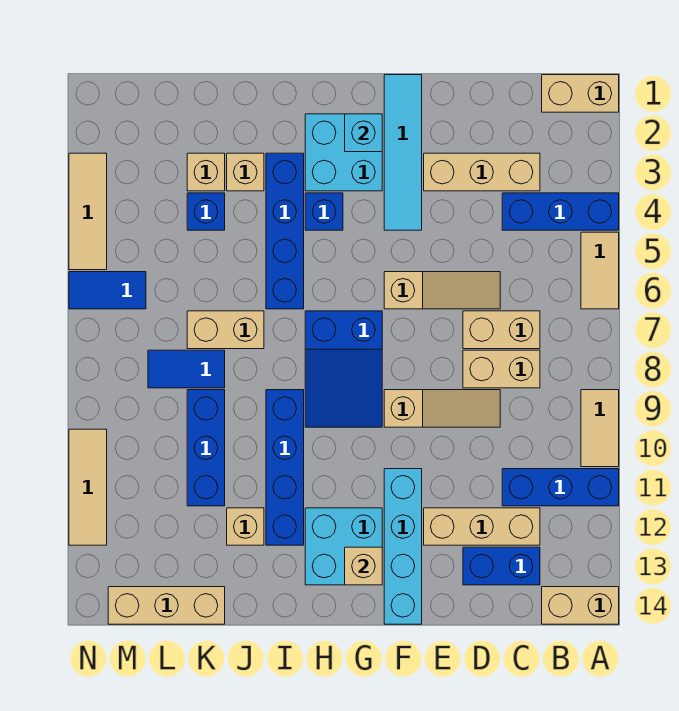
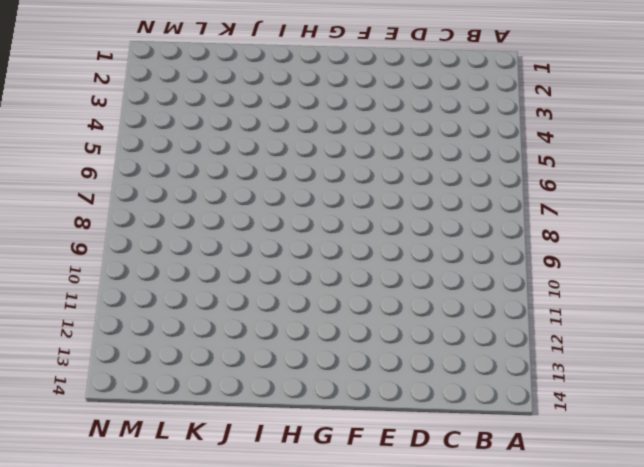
none -> tan brick A1:B1 level 1
none -> blue brick A4:C4 level 1
none -> tan tile A5:A6 level 1
none -> tan tile A9:A10 level 1

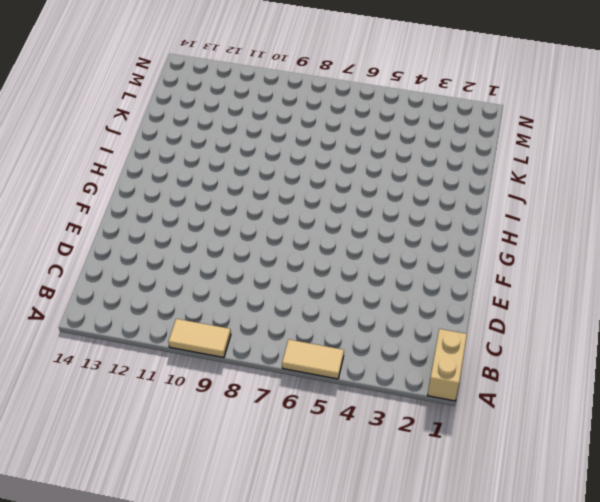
none -> blue brick A4:C4 level 1
none -> blue brick A11:C11 level 1
none -> tan brick A14:B14 level 1
none -> tan brick C3:E3 level 1

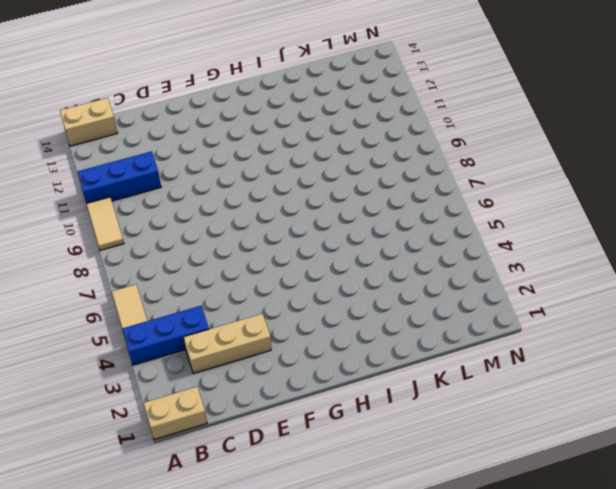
none -> tan brick C7:D7 level 1
none -> tan brick C8:D8 level 1
none -> tan brick C12:E12 level 1
none -> blue brick C13:D13 level 1

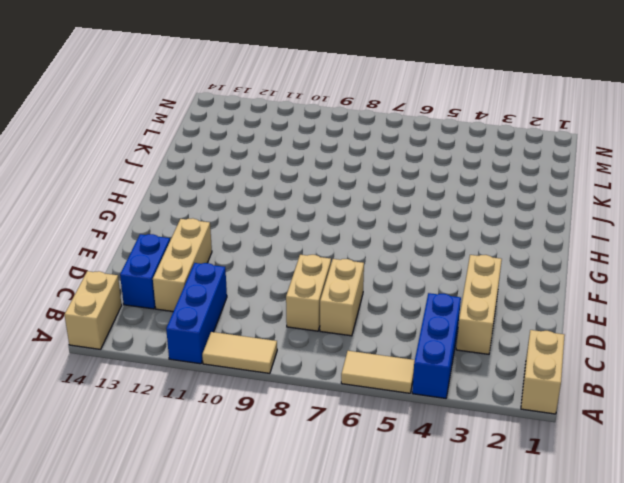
none -> tan slope D6:F6 level 1 top F
none -> tan slope D9:F9 level 1 top F
none -> cyan tile F1:F4 level 1
none -> cyan brick F11:F14 level 1

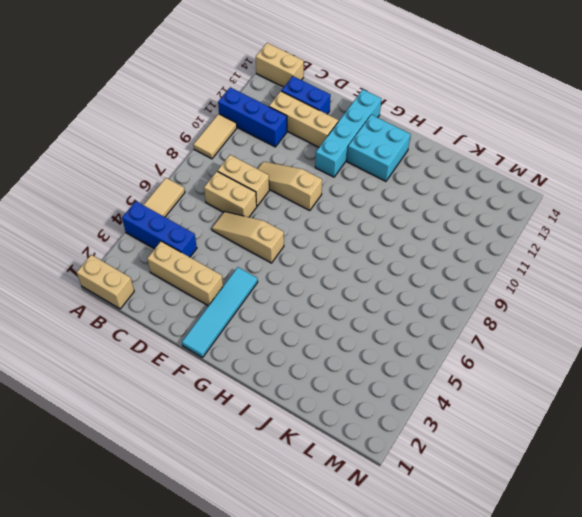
none -> cyan brick G2:H3 level 1
none -> blue slope G7:H9 level 1 top 7
none -> blue brick H4 level 1
none -> blue brick I3:I6 level 1

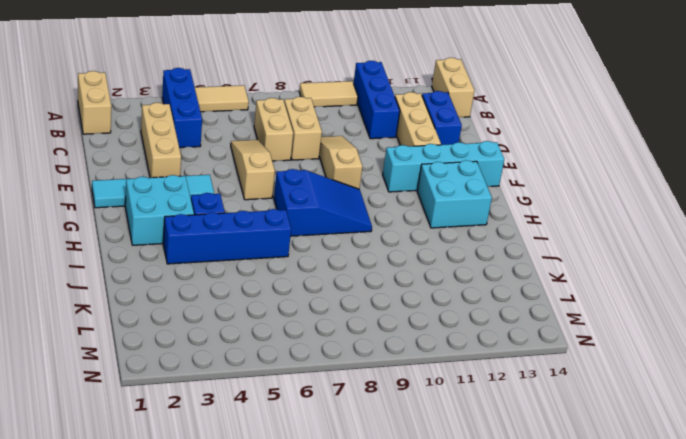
none -> blue brick I9:I12 level 1
none -> tan brick J3 level 1
none -> tan brick J7:K7 level 1
none -> tan brick J12 level 1

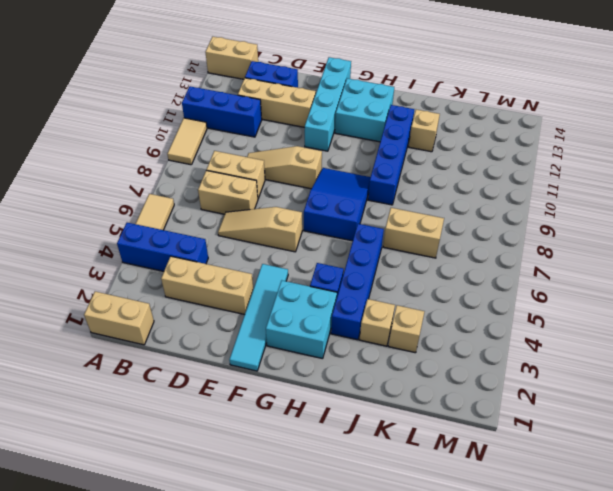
none -> blue brick K4 level 1
none -> blue tile K8:L8 level 1
none -> blue brick K9:K11 level 1
none -> tan brick K14:M14 level 1

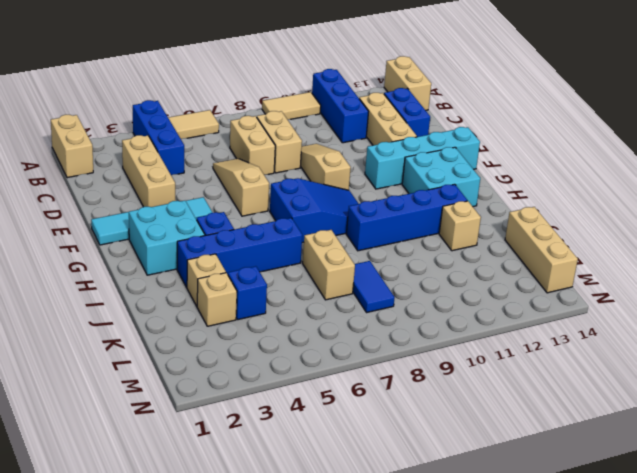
none -> blue brick K9:K11 level 1
none -> blue tile M6:N6 level 1
none -> tan tile N3:N5 level 1
none -> tan tile N10:N12 level 1

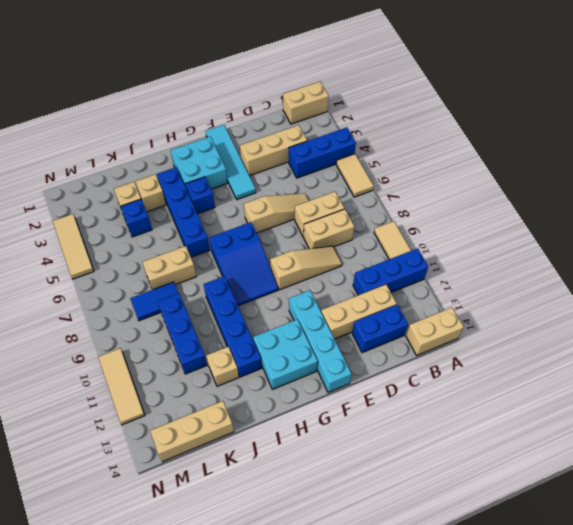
none -> blue tile M6:N6 level 1
none -> cyan brick G2 level 2
none -> tan brick G13 level 2

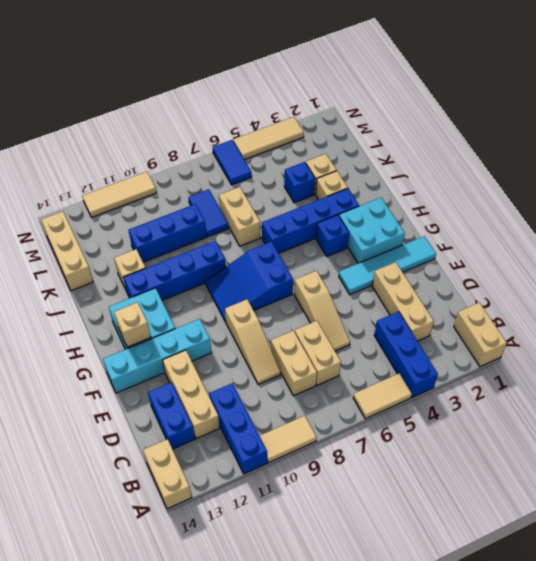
none -> cyan brick G2 level 2

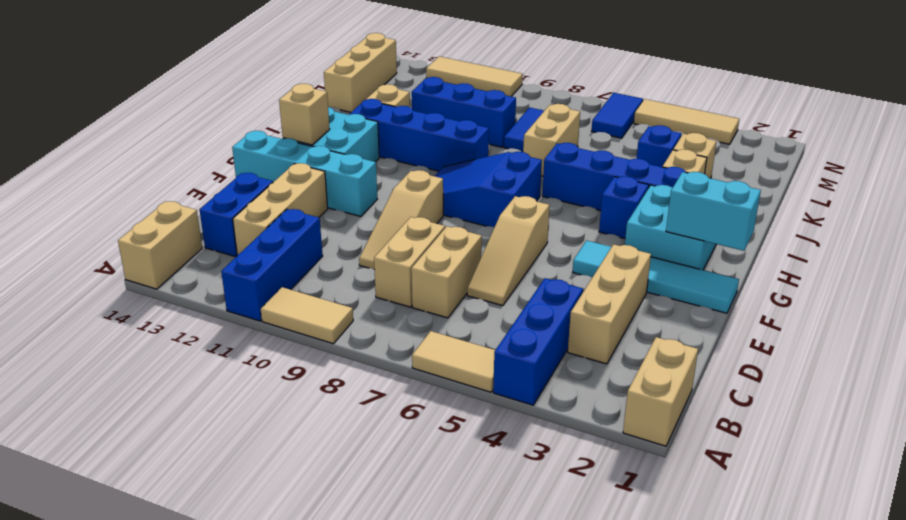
cyan brick G1:G2 level 2 -> cyan brick G2 level 2

